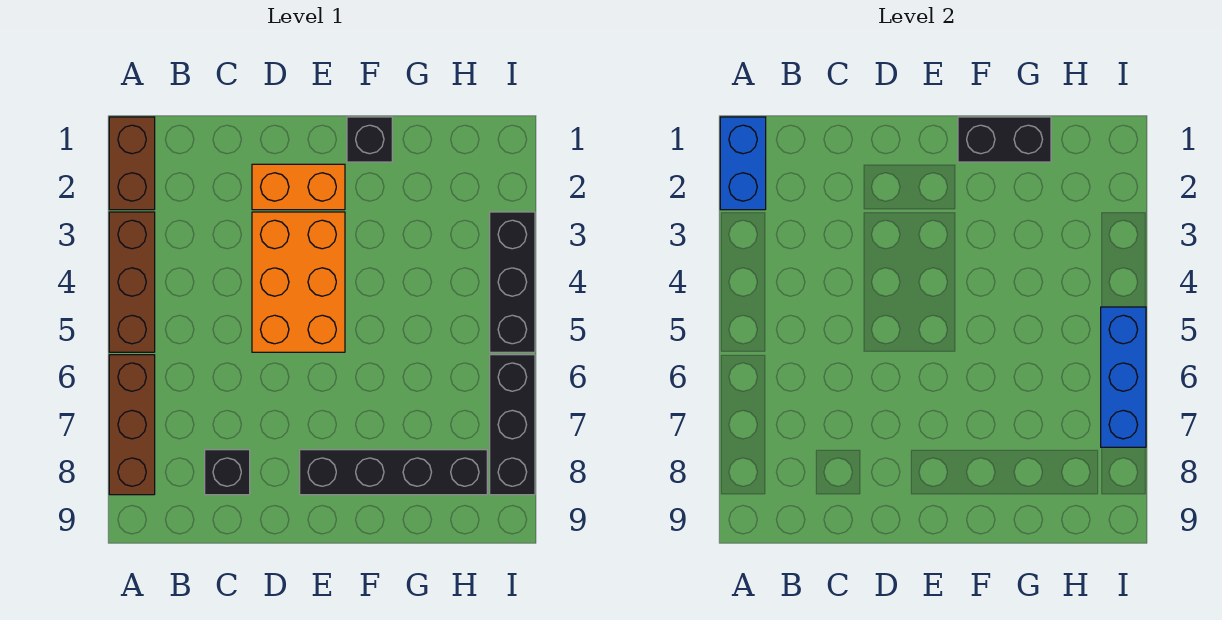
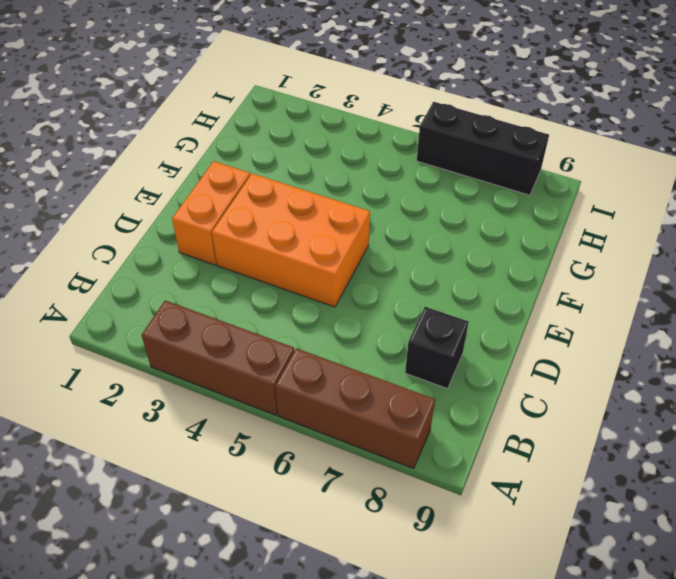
none -> brown brick A1:A2 level 1
none -> black brick E8:H8 level 1
none -> black brick F1 level 1

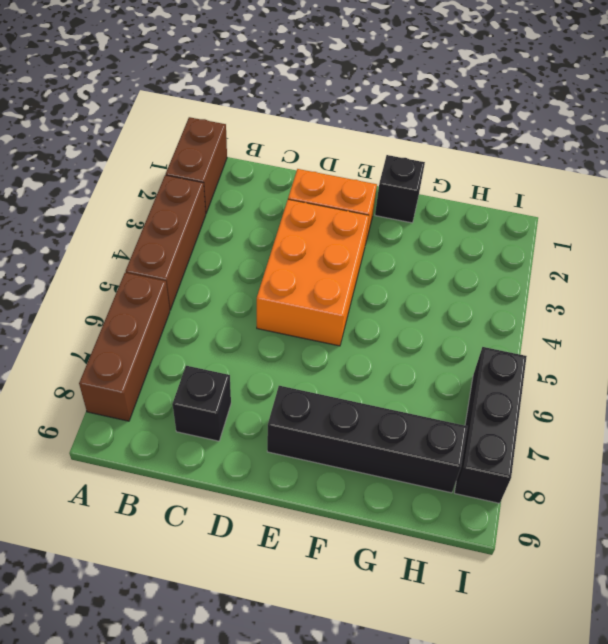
none -> black brick I3:I5 level 1
none -> blue brick A1:A2 level 2
none -> black brick F1:G1 level 2

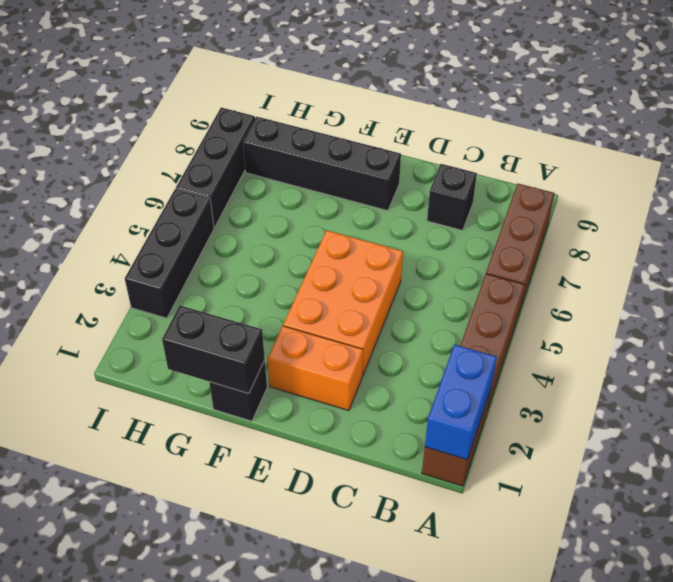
none -> blue brick I5:I7 level 2

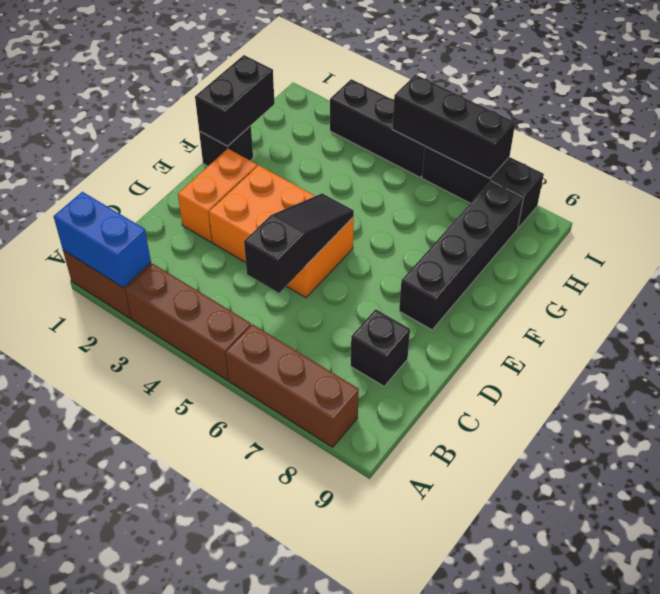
black slope C5:E5 level 2 top C -> none
black brick I5:I7 level 2 -> blue brick I5:I7 level 2

